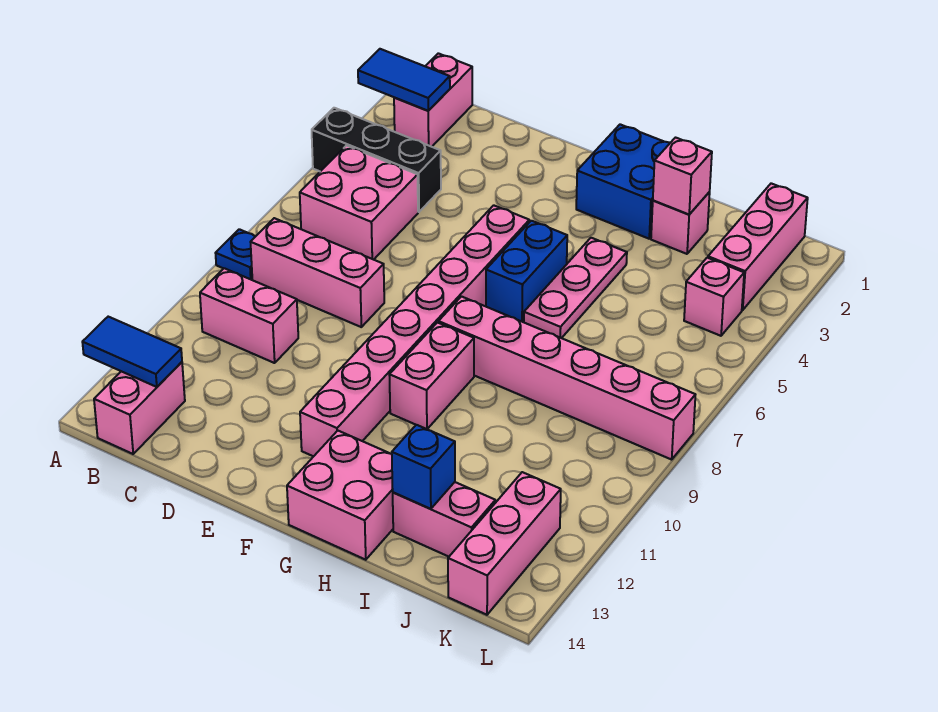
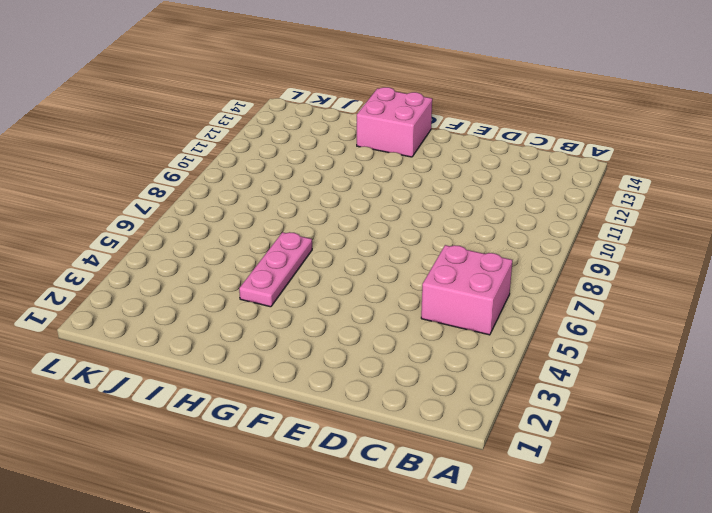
none -> black brick A4:C4 level 1
none -> blue plate A8 level 1
none -> pink brick B1:B2 level 1

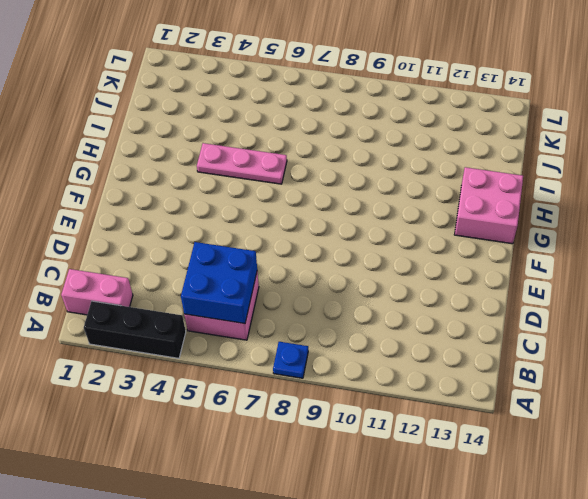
black brick A2:A4 level 1 -> black brick A4:C4 level 1
blue brick B5:C6 level 2 -> blue brick G1:H2 level 1
none -> pink brick B8:D8 level 1
none -> pink brick B10:C10 level 1
none -> pink brick B13:B14 level 1

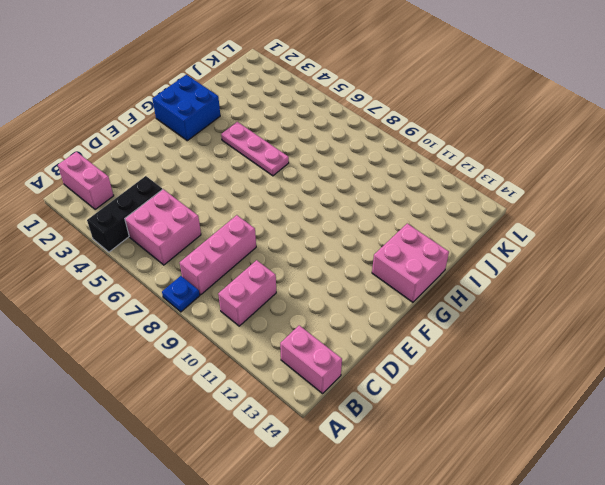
none -> pink brick F5:F12 level 1
none -> blue brick G5:G6 level 1
none -> pink brick G8:L8 level 1

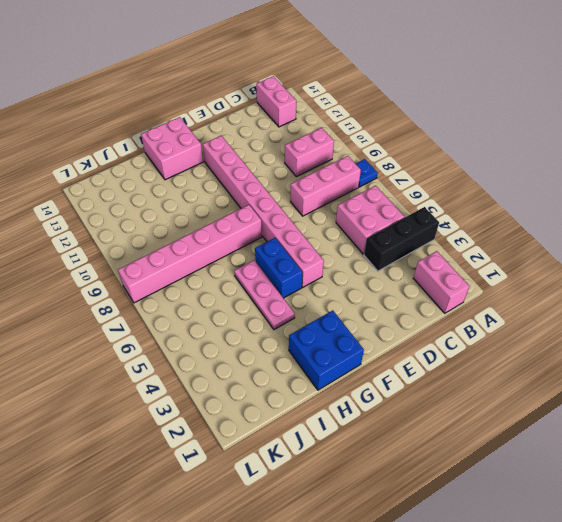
none -> pink brick G9:G10 level 1
none -> pink brick I2 level 1
none -> pink brick I13:J13 level 1

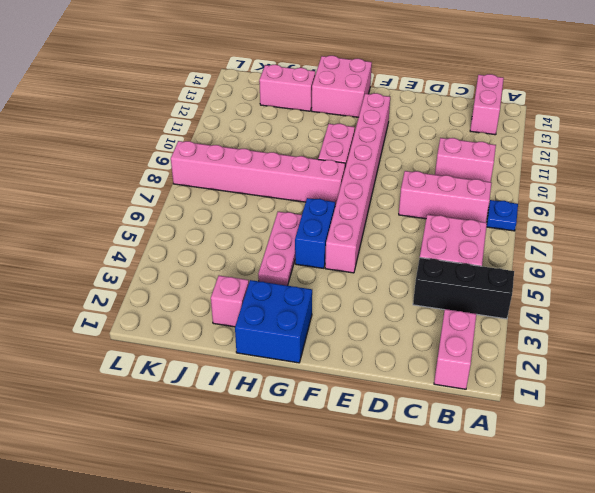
none -> pink brick K1:K3 level 1
none -> pink brick K4 level 1
none -> pink brick K12:K14 level 1

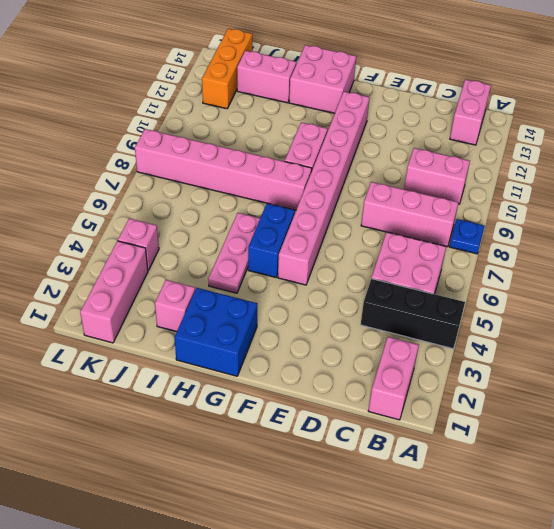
orange brick K12:K14 level 1 -> pink brick K12:K14 level 1
none -> blue tile A2:B2 level 2
none -> blue tile A13:B13 level 2
none -> pink brick I2 level 2

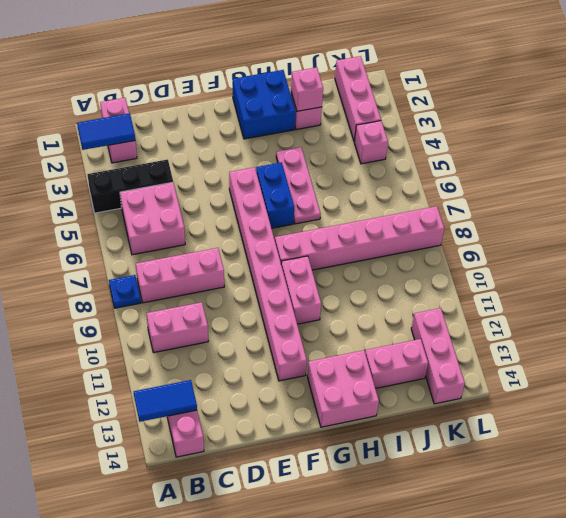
none -> blue brick I13 level 2

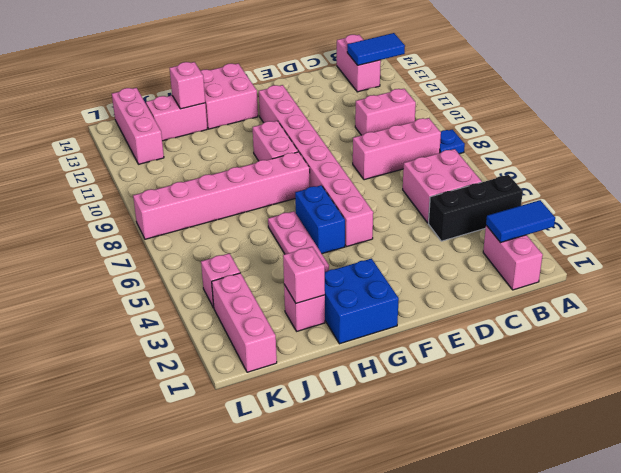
pink brick I13 level 2 -> blue brick I13 level 2

